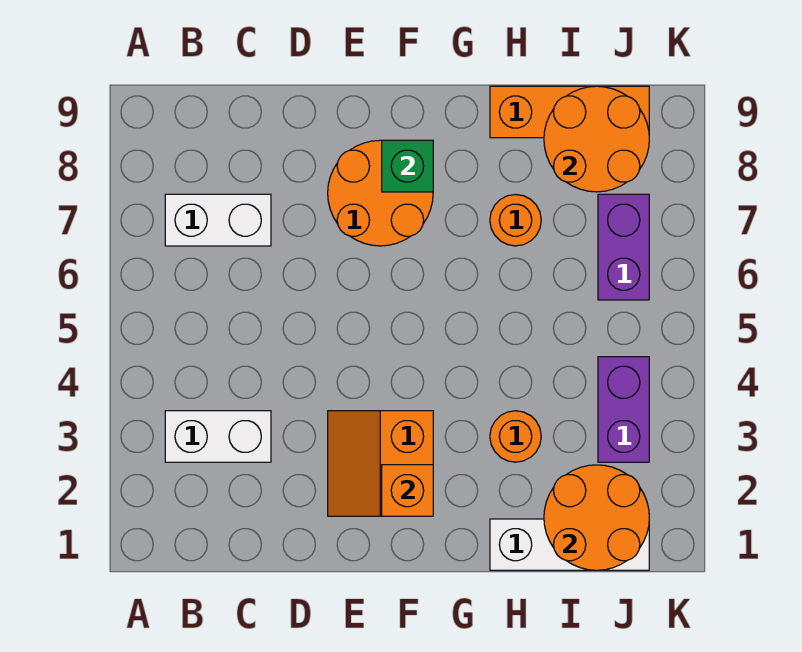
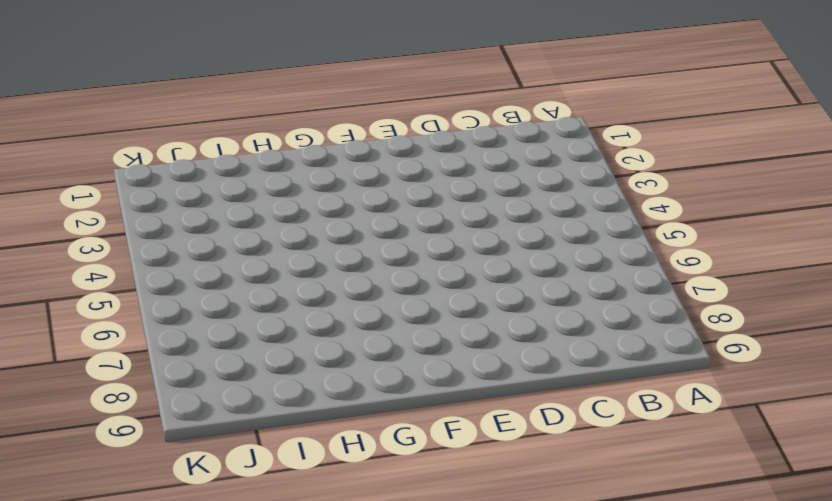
none -> white brick B3:C3 level 1
none -> white brick B7:C7 level 1
none -> orange slope E2:F3 level 1 top F

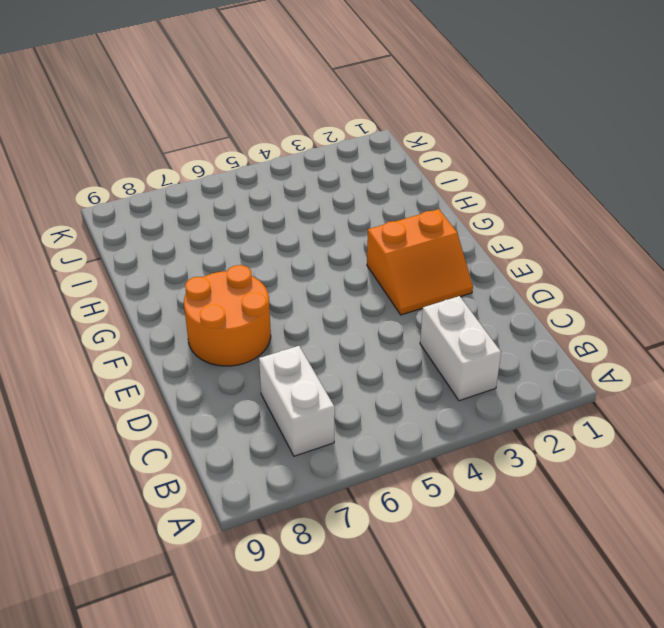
none -> white brick H1:J1 level 1
none -> orange round brick H3 level 1
none -> orange round brick H7 level 1

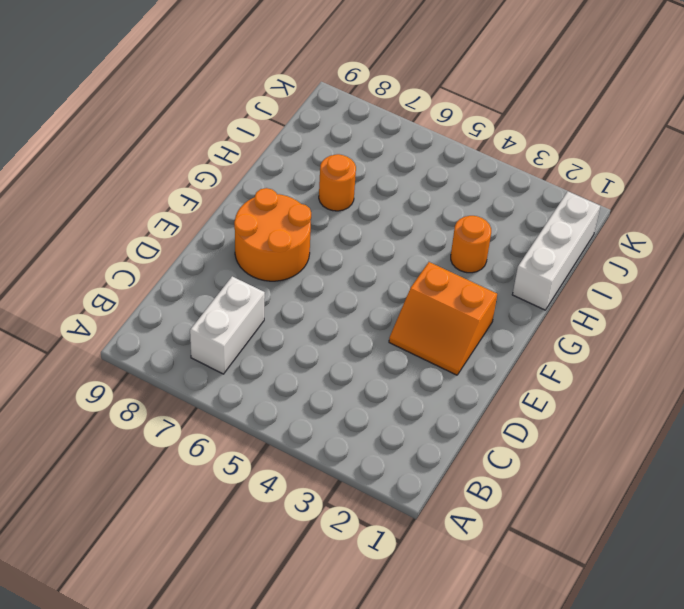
none -> white brick B3:C3 level 1
none -> orange brick H9:J9 level 1
none -> purple brick J3:J4 level 1

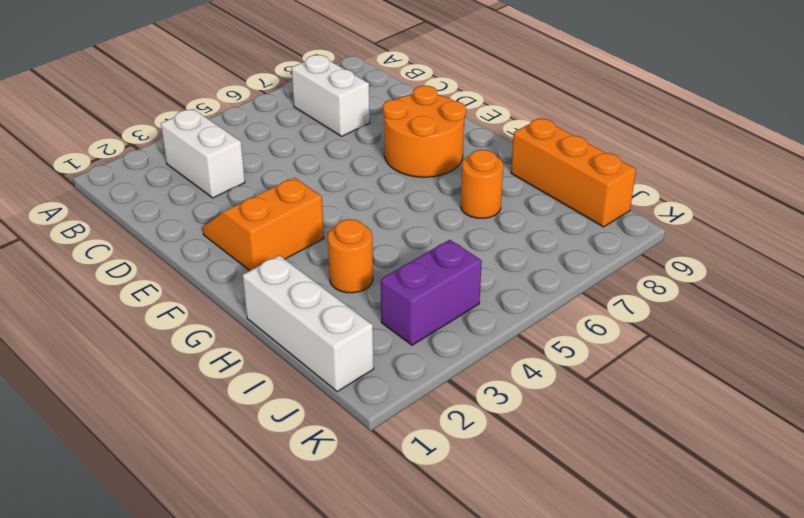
none -> purple brick J6:J7 level 1
none -> orange brick F2 level 2
none -> green brick F8 level 2

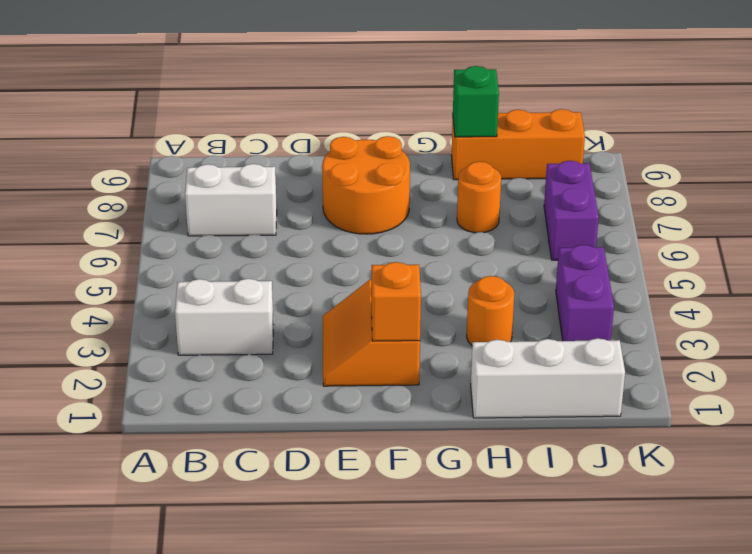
green brick H9 level 2 -> green brick F8 level 2
none -> orange round brick I1:J2 level 2
none -> orange round brick I8:J9 level 2

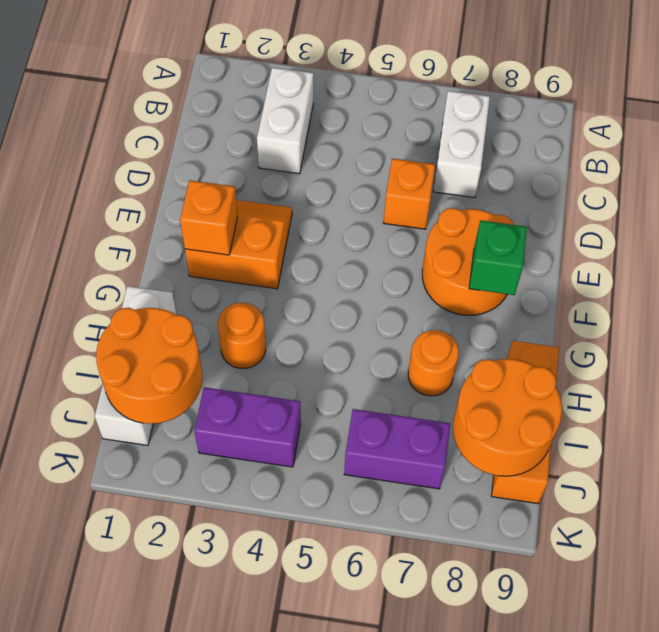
orange brick D6 level 1 -> none

